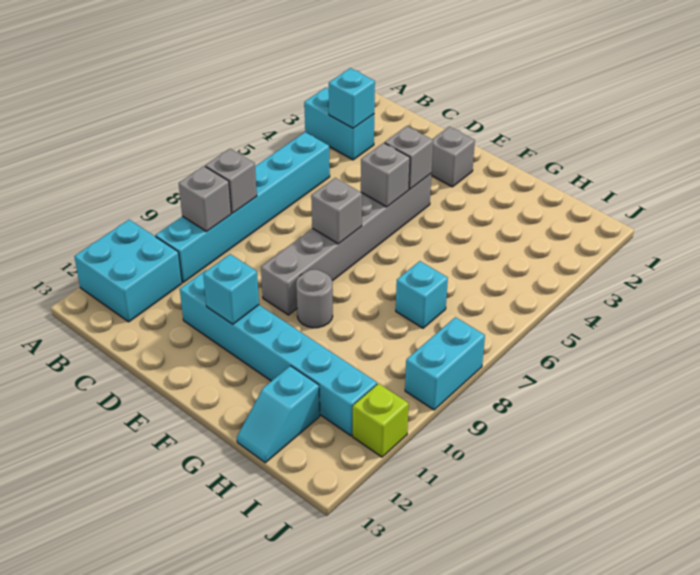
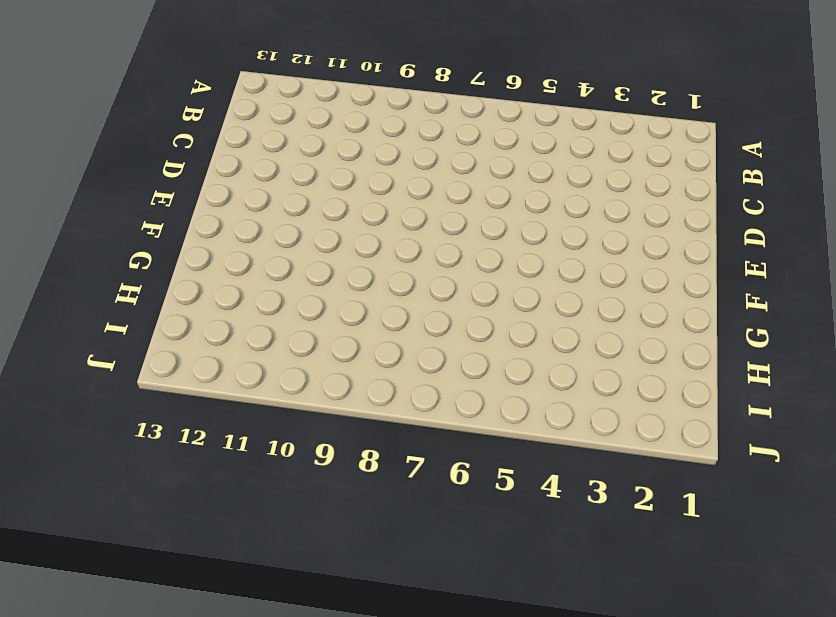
none -> cyan brick A3:B3 level 1
none -> cyan brick A11:B12 level 1
none -> cyan brick B5:B10 level 1

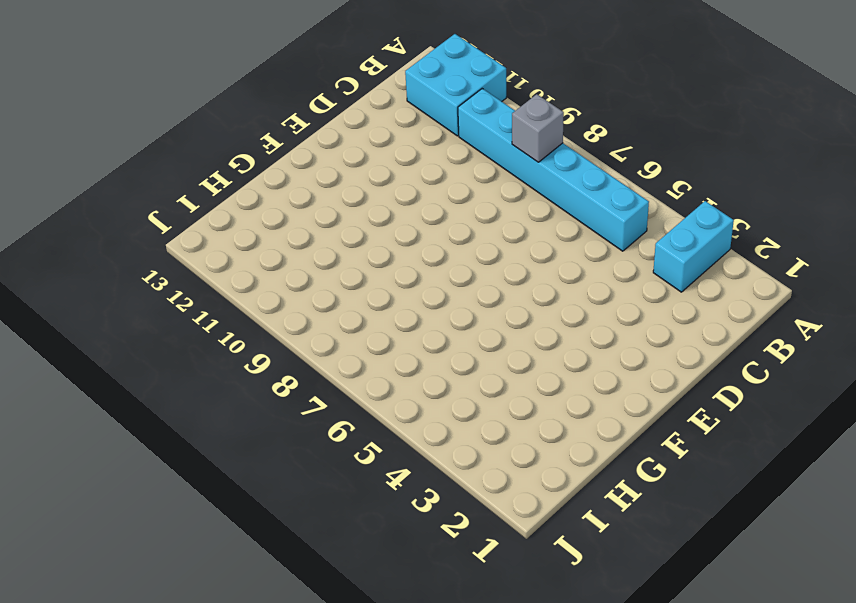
none -> cyan brick D11:I11 level 1
none -> grey brick E2 level 1
none -> grey brick E4:E9 level 1

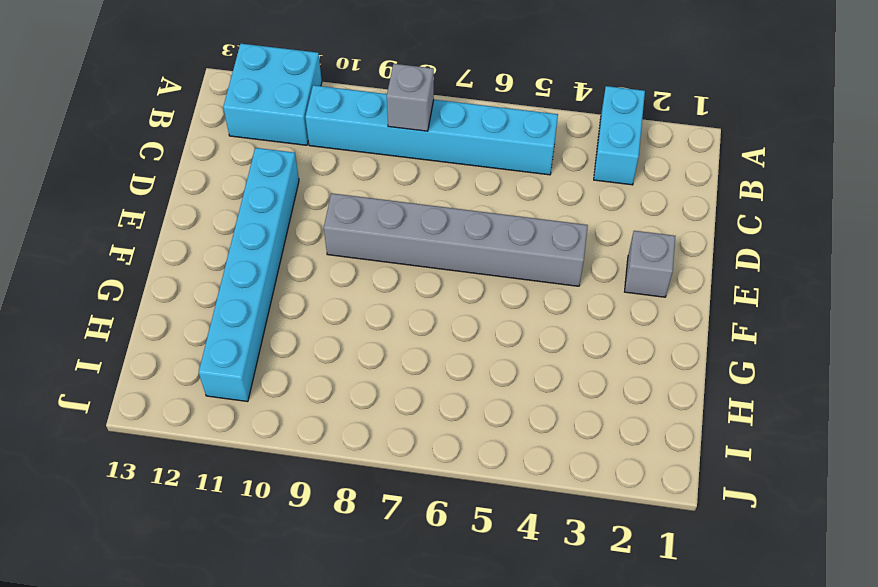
none -> grey round brick F9 level 1
none -> cyan brick H7 level 1
none -> cyan slope H12:H13 level 1 top 12

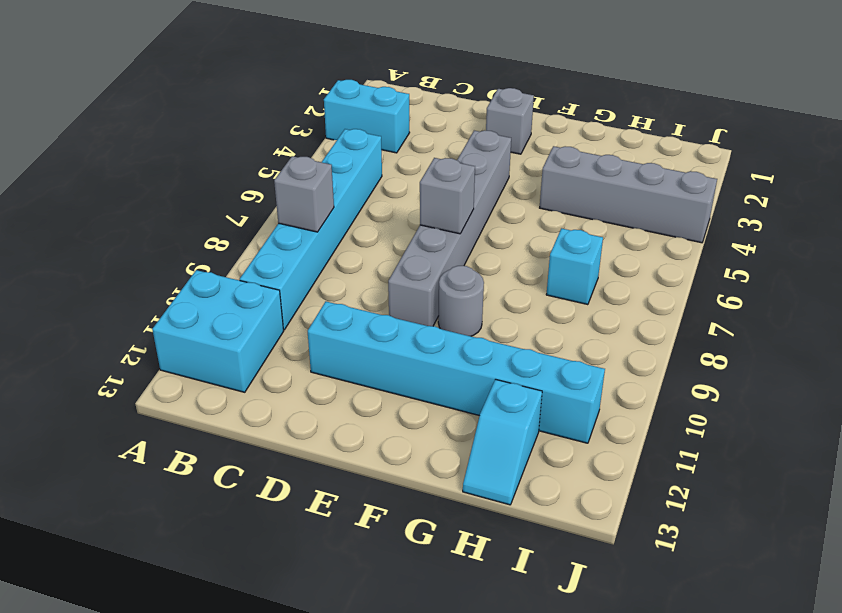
grey brick G4:J4 level 1 -> none
none -> cyan brick J8:J9 level 1
none -> lime brick J11 level 1
none -> cyan brick B3 level 2

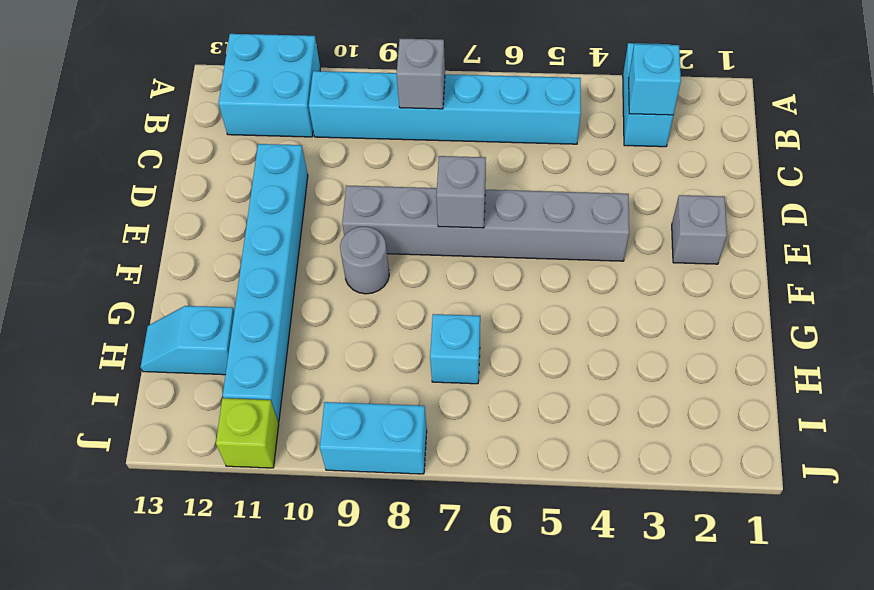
none -> grey brick B9 level 2
none -> grey brick E4 level 2
none -> grey brick E5 level 2

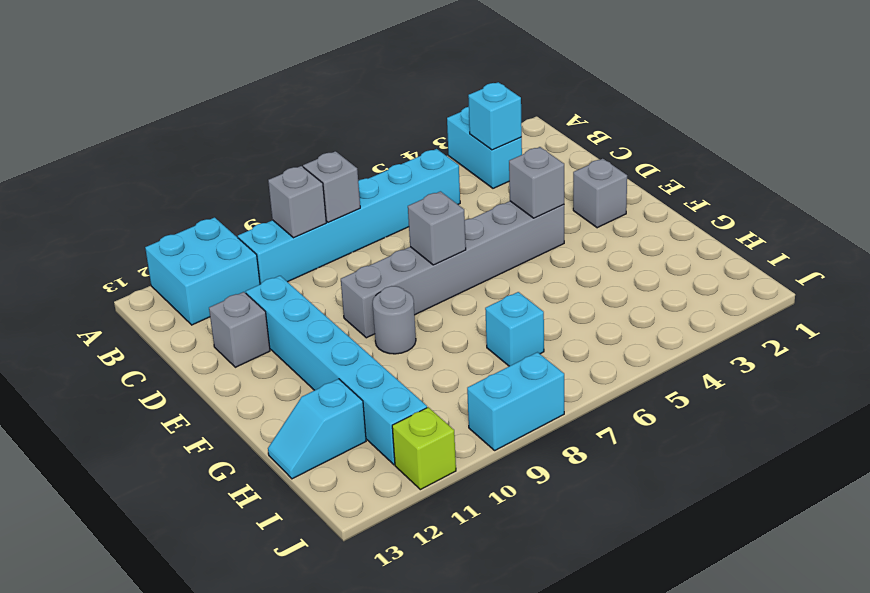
grey brick D12 level 1 -> grey brick E5 level 2
none -> cyan brick E11 level 2

